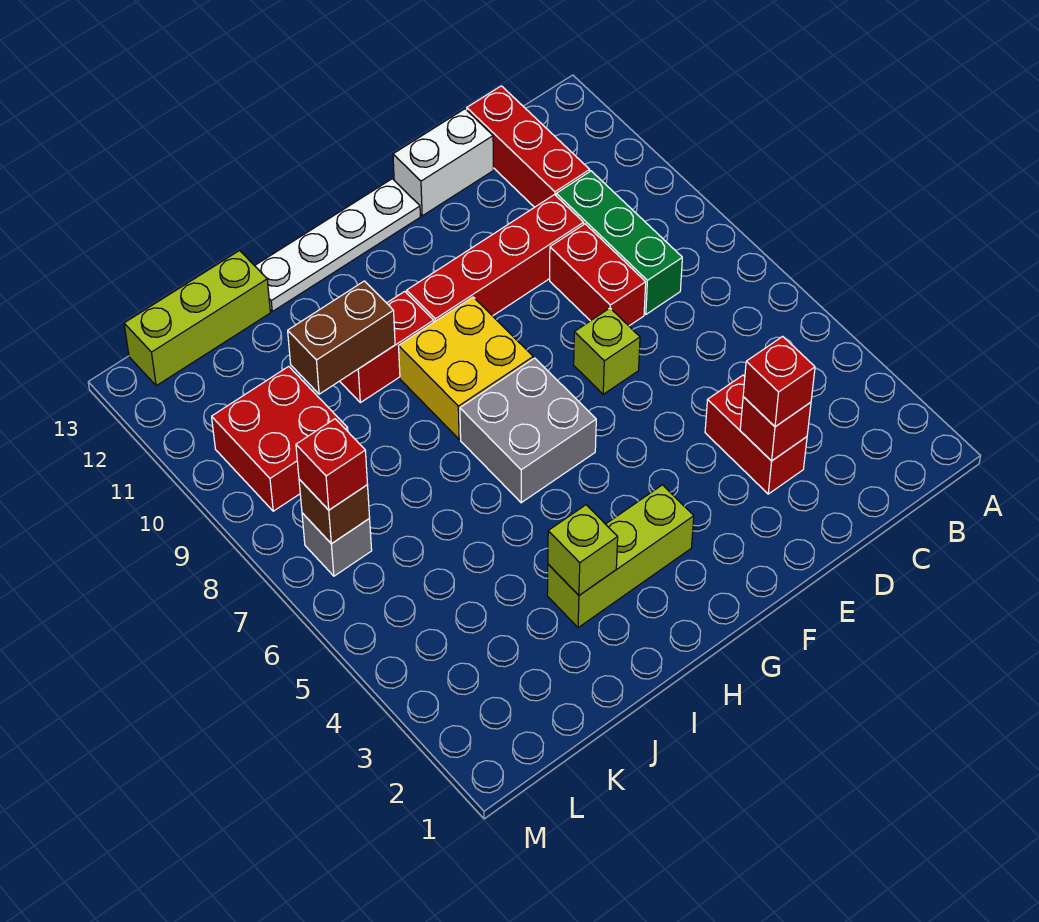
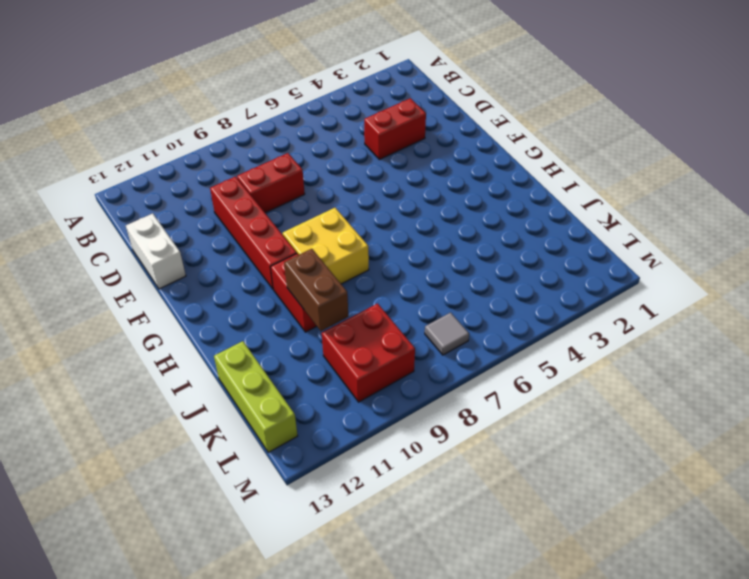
grey tile L7 level 1 -> grey brick L7 level 1
none -> green brick C8:C10 level 1
none -> red brick C11:C13 level 1
none -> lime brick E7 level 1

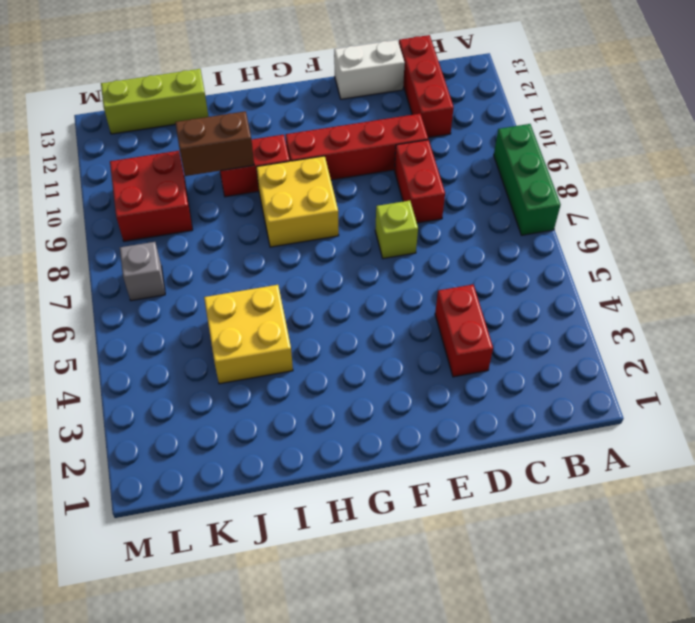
green brick A7:A9 level 1 -> green brick C8:C10 level 1
yellow brick I4:J5 level 1 -> none
none -> white plate F13:I13 level 1
none -> lime brick G3:I3 level 1
none -> grey brick G6:H7 level 1

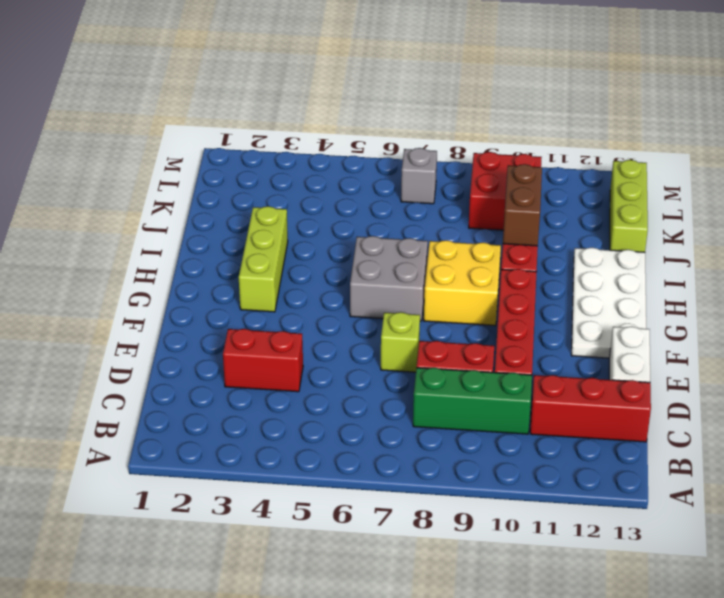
white plate F12:I13 level 1 -> white plate F13:I13 level 1
none -> red brick D3 level 2
none -> lime brick I3 level 2
none -> brown brick L7 level 2

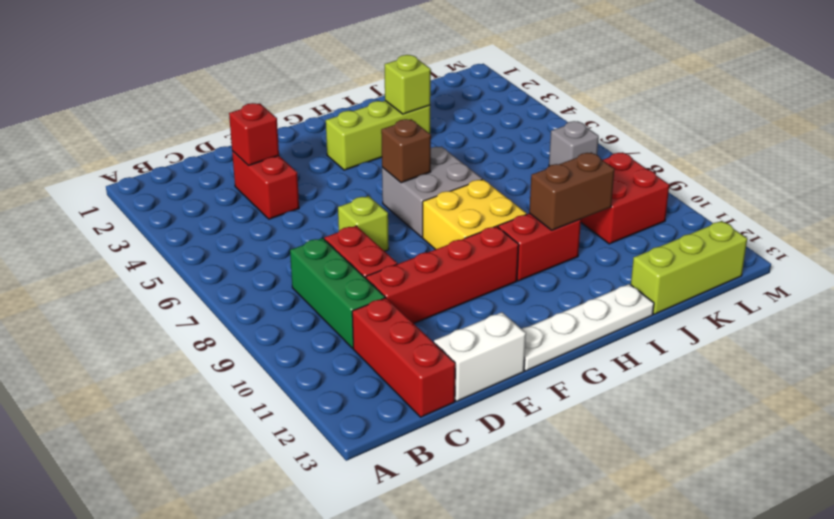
brown brick G6 level 2 -> brown brick L7 level 2
none -> red brick D3 level 3
none -> red brick L7 level 3

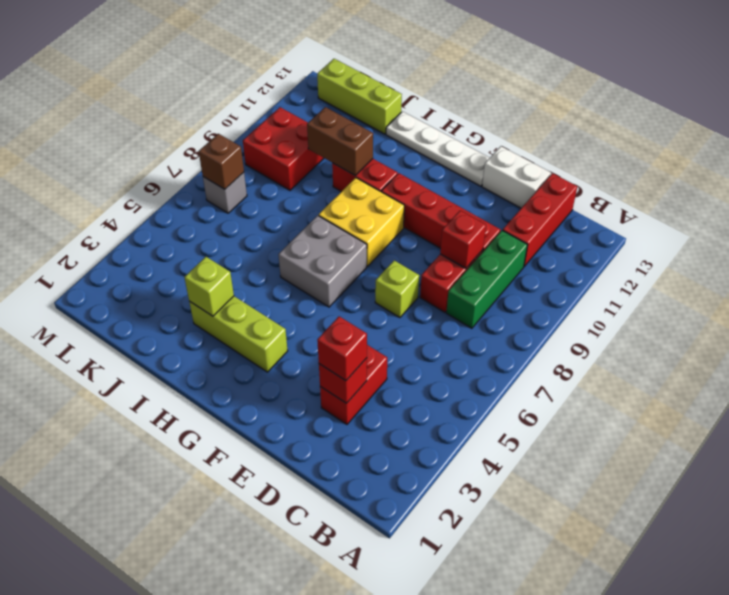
red brick D9 level 2 -> red brick L7 level 3

